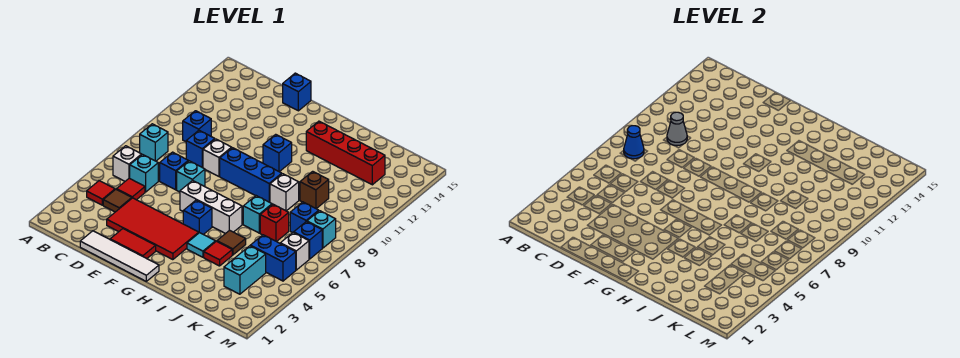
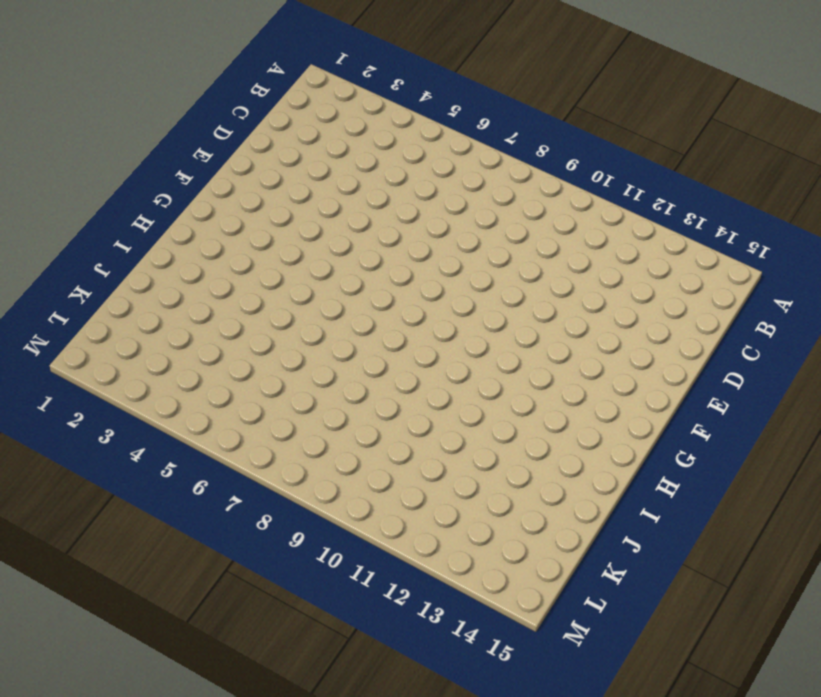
none -> red tile B4 level 1
none -> white brick B6 level 1
none -> cyan brick B8 level 1
none -> brown tile C4 level 1

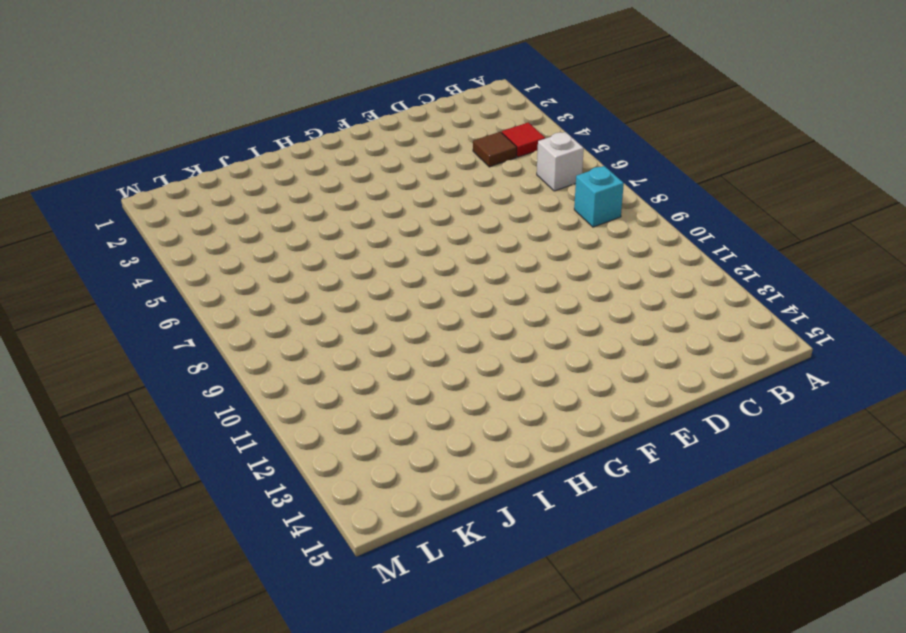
none -> red tile C5 level 1
none -> cyan brick C6 level 1
none -> blue brick C10 level 1
none -> white tile D1:G1 level 1

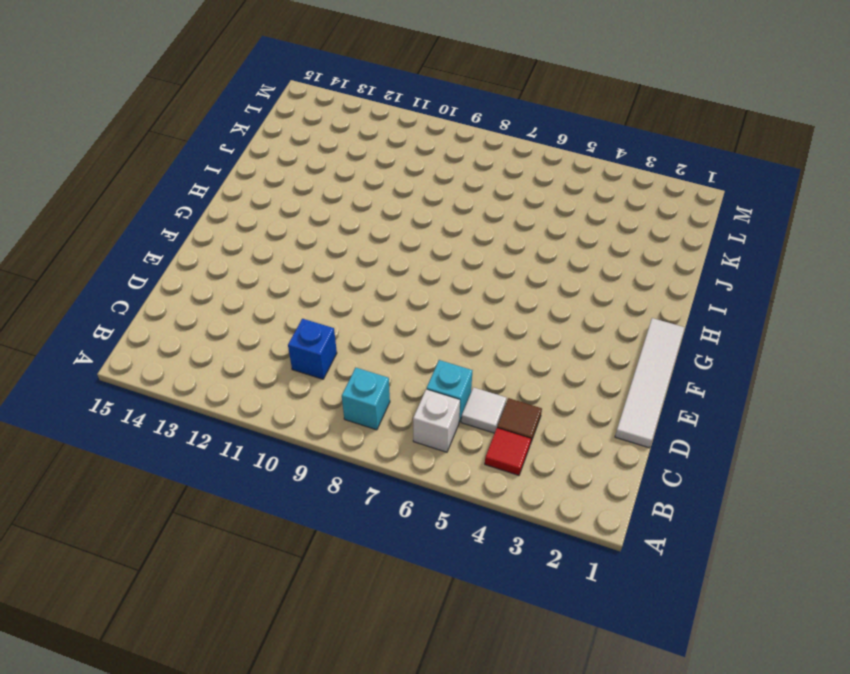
white tile C5 level 1 -> red tile C5 level 1
none -> red tile D3:G4 level 1
none -> blue brick D7 level 1
none -> blue brick D9 level 1
none -> red tile E2:F2 level 1

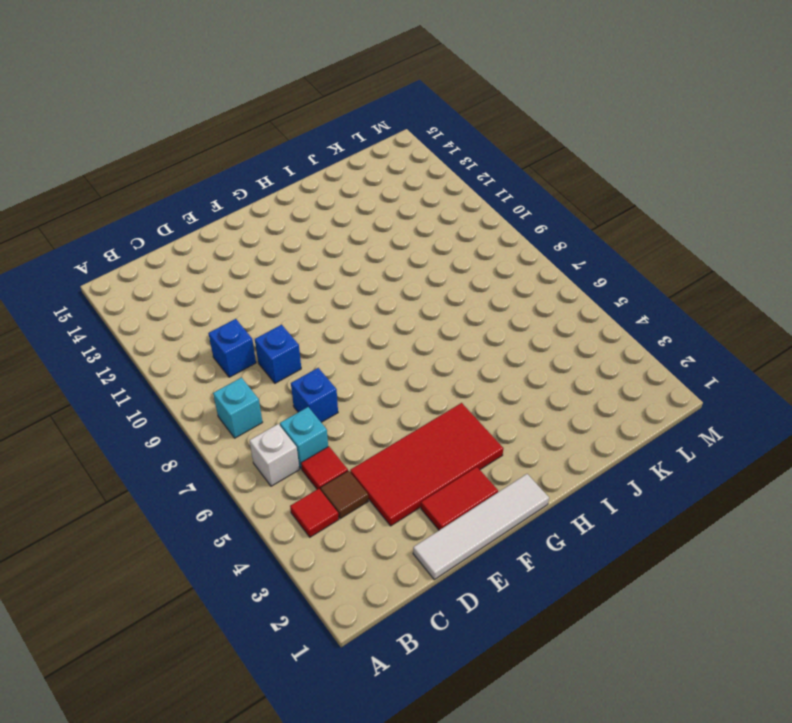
none -> cyan brick E7 level 1
none -> white brick E9 level 1
none -> blue brick E15 level 1
none -> white brick F6:H6 level 1

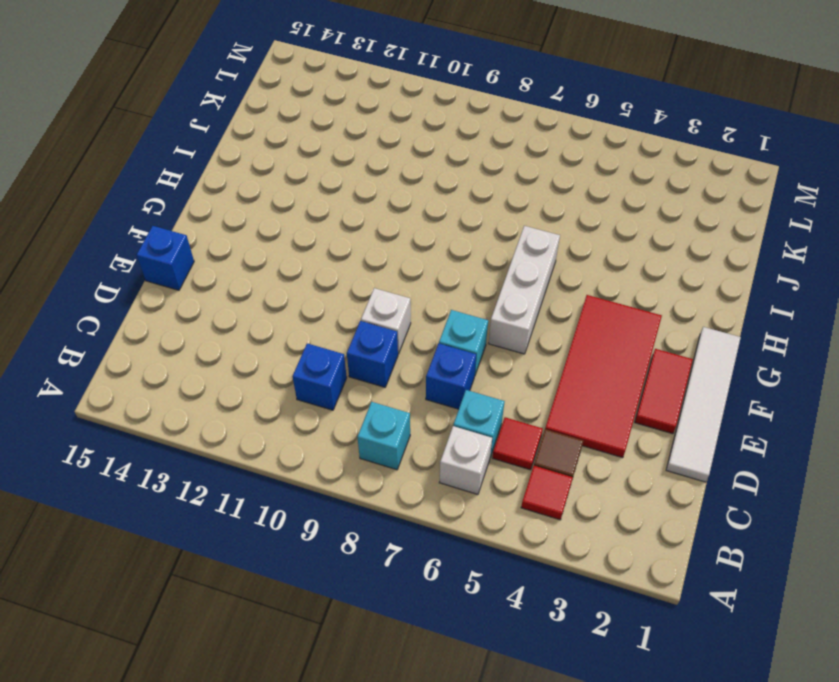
none -> blue brick F9:H9 level 1
none -> blue brick G5 level 1
none -> blue brick G11 level 1
none -> cyan tile H4 level 1

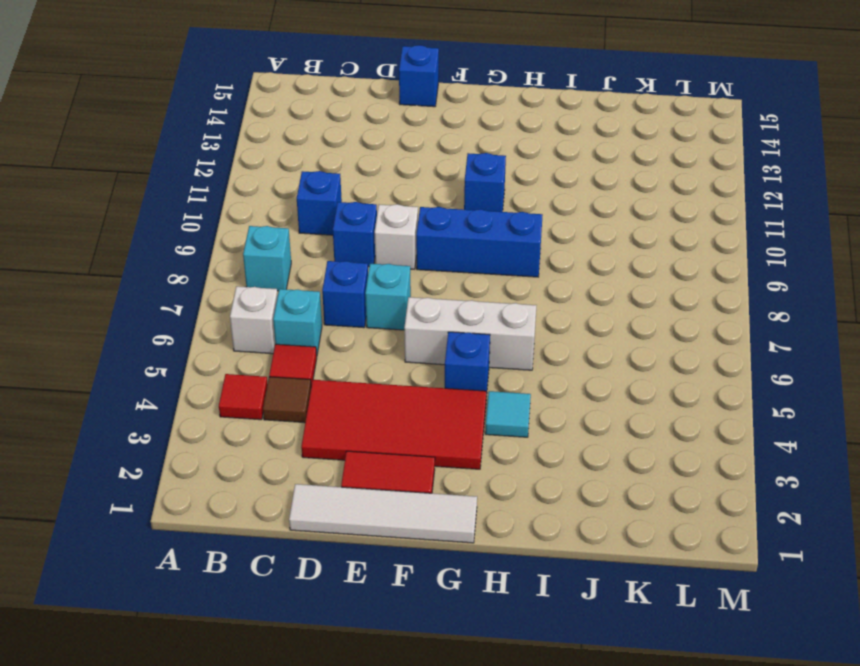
none -> red brick H13:K13 level 1
none -> red tile I4 level 1
none -> brown tile I5 level 1
none -> cyan brick I7 level 1

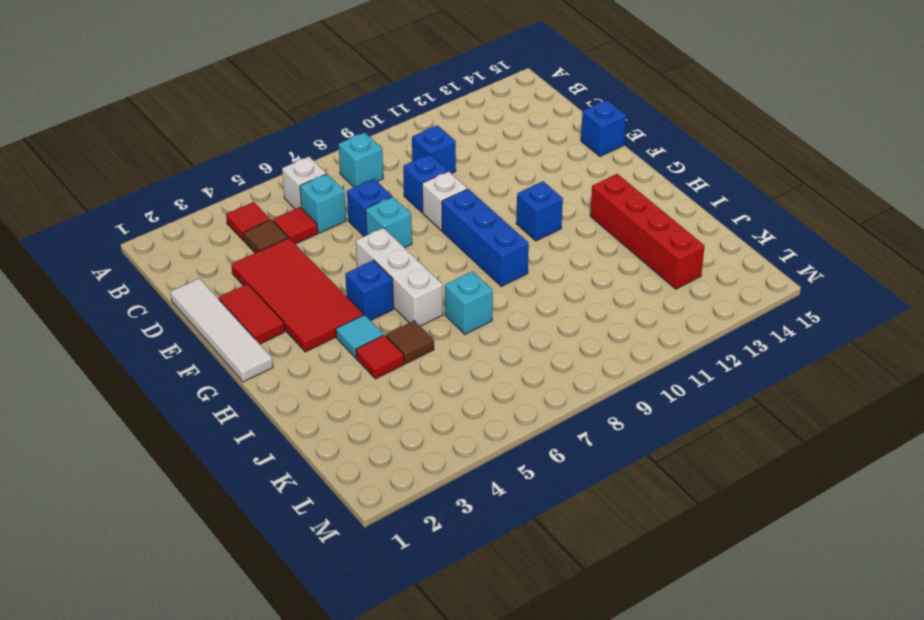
none -> white brick I9 level 1
none -> red brick J7 level 1
none -> brown brick J10 level 1
none -> cyan brick K3:K4 level 1

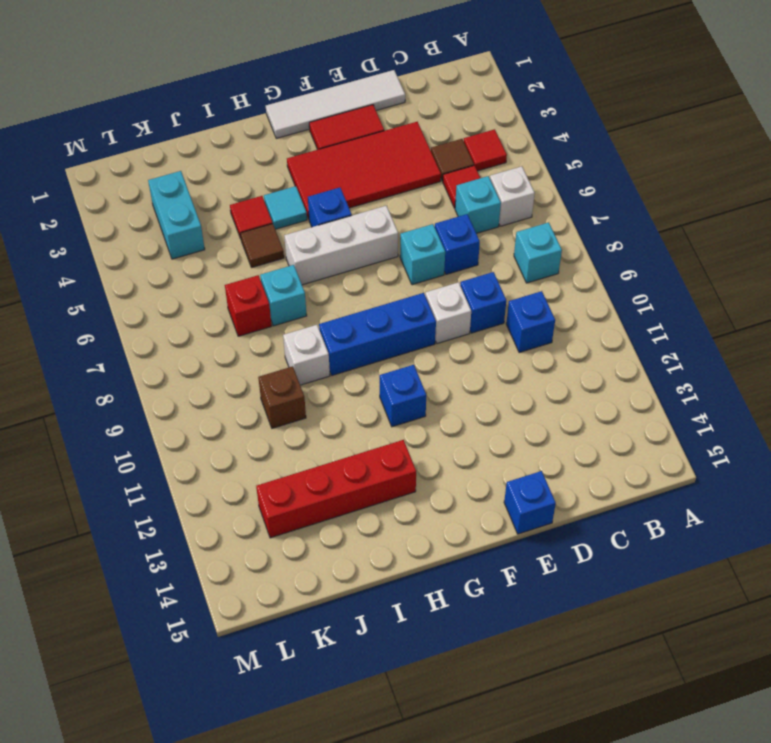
none -> blue brick K5:L5 level 1
none -> blue brick K8 level 1
none -> white brick L6 level 1
none -> blue brick L7 level 1

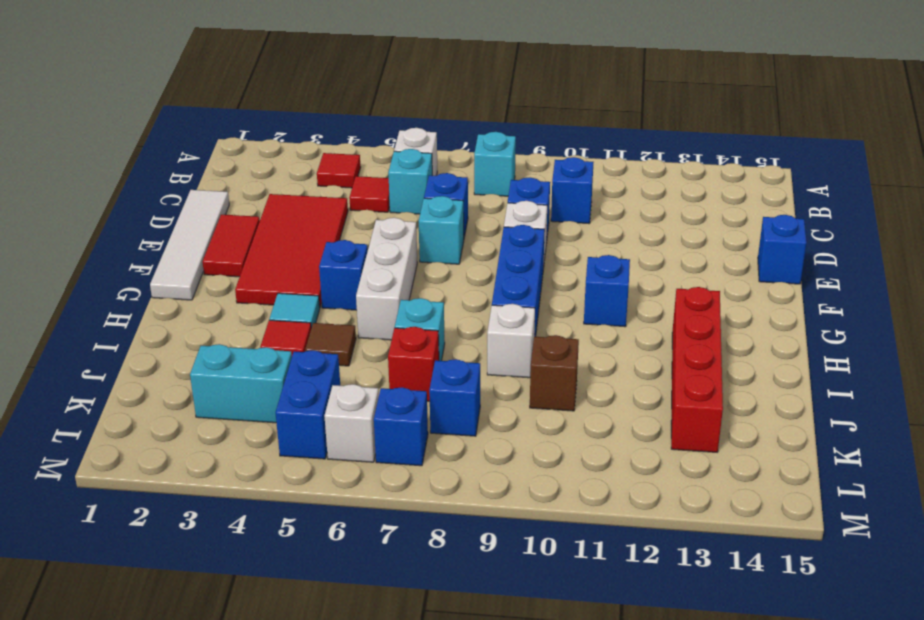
none -> brown tile C4 level 1
none -> cyan brick L8 level 1
none -> blue cone B8 level 2
none -> grey cone C10 level 2

